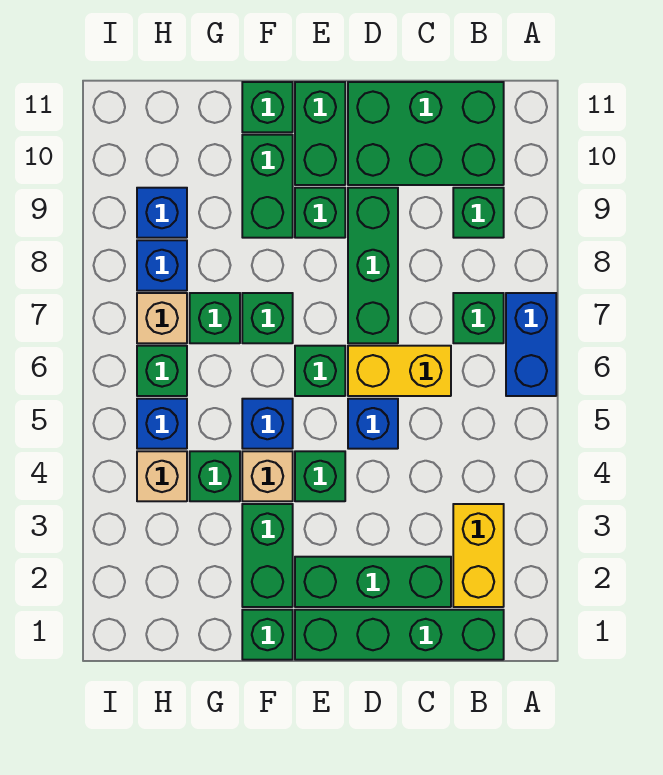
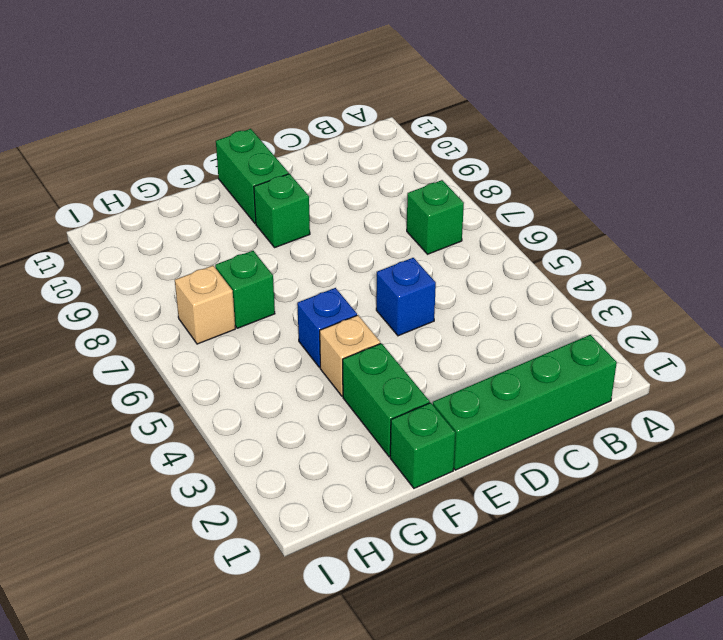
none -> blue brick A6:A7 level 1
none -> yellow brick B2:B3 level 1
none -> green brick B9 level 1

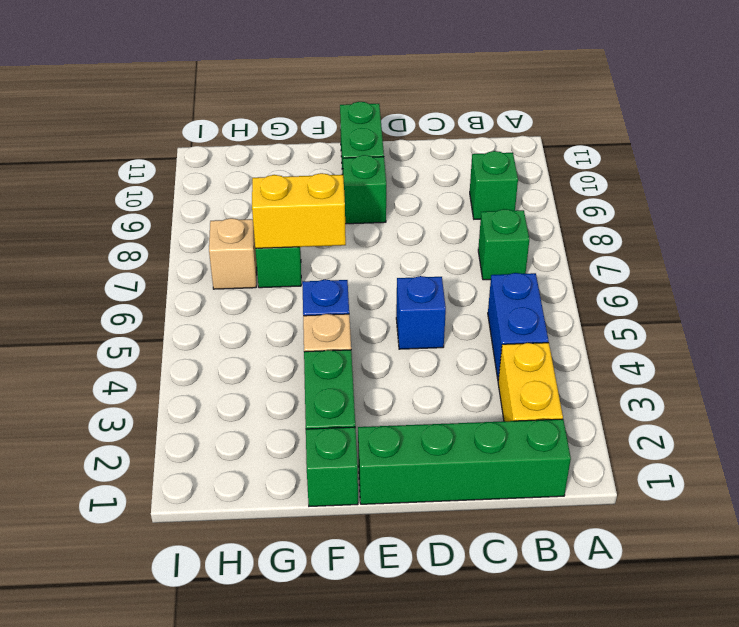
blue brick B4:B5 level 1 -> blue brick A6:A7 level 1
yellow brick F7:G7 level 2 -> yellow brick C6:D6 level 1
none -> green brick B10:D11 level 1
none -> green brick C2:E2 level 1
none -> green brick D7:D9 level 1

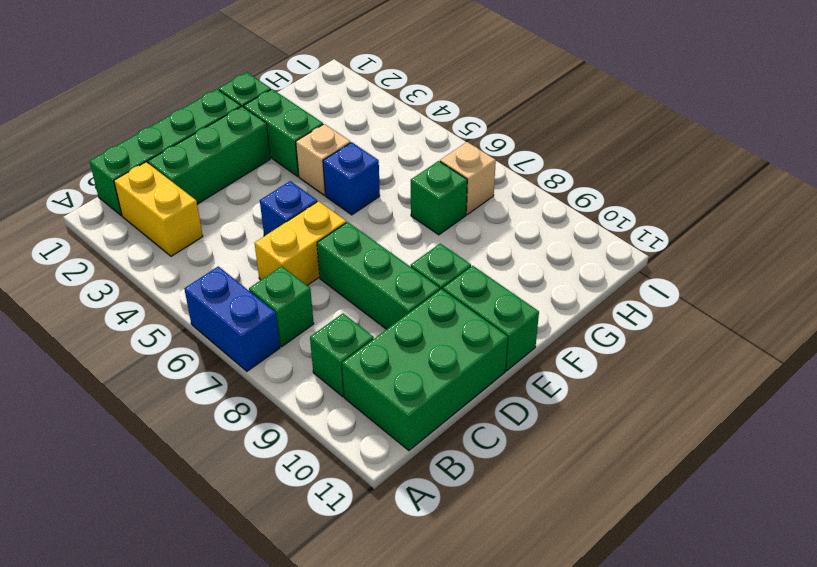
none -> green brick E4 level 1
none -> green brick E6 level 1
none -> green brick F7 level 1

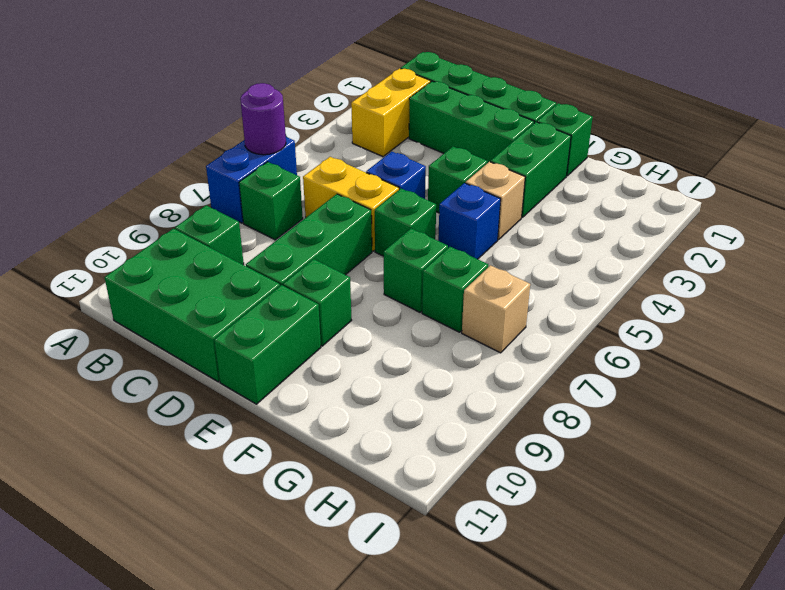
purple round brick A6 level 2 -> none
none -> green brick F9:F10 level 1
none -> green brick F11 level 1
none -> green brick G4 level 1

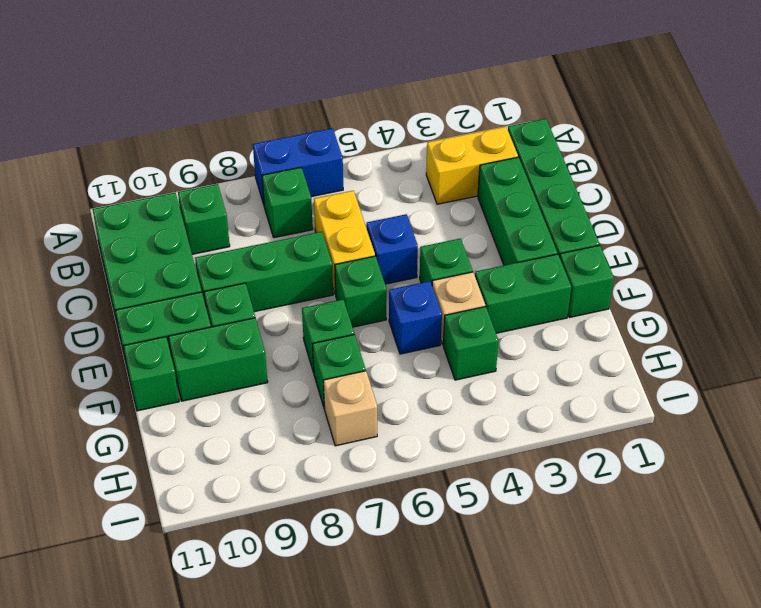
none -> tan brick H4 level 1
none -> blue brick H5 level 1
none -> green brick H6 level 1

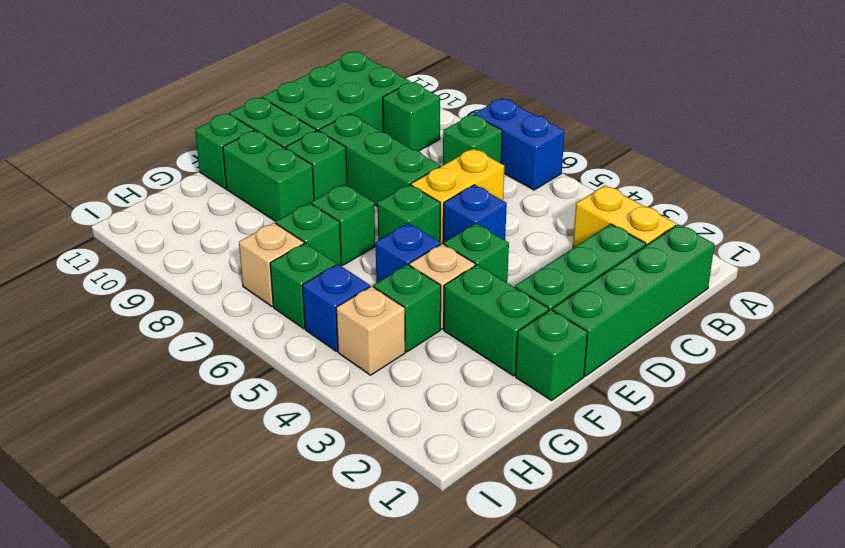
none -> blue brick H8 level 1
none -> blue brick H9 level 1

